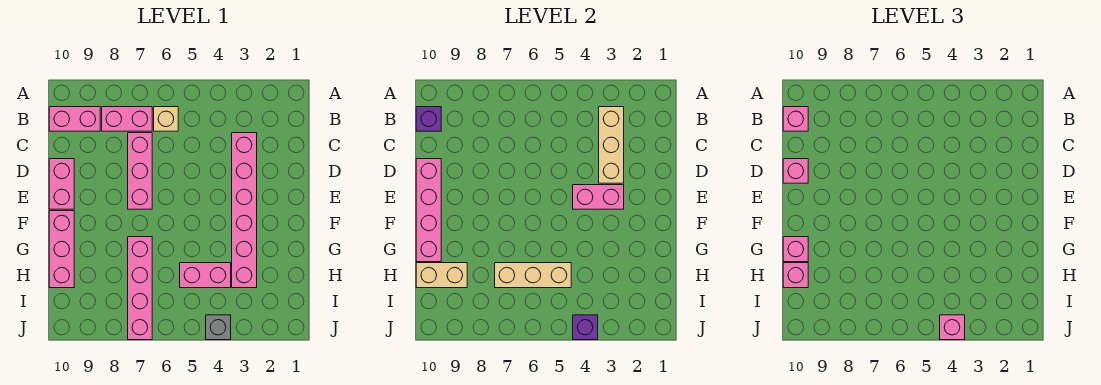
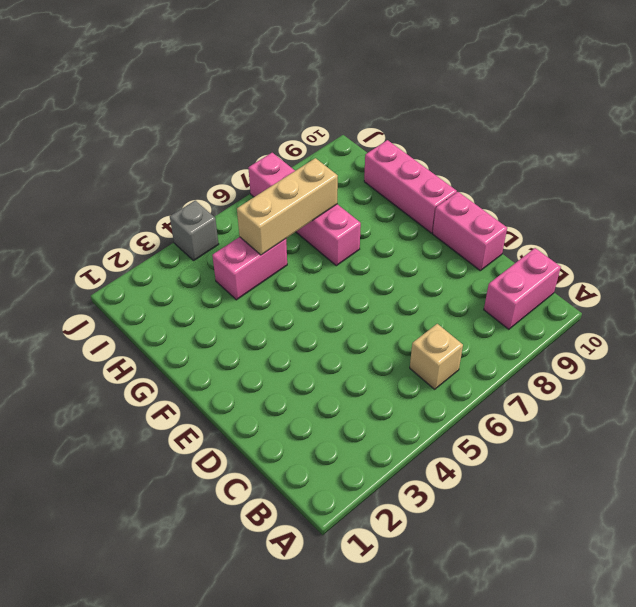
none -> pink brick B7:B8 level 1
none -> pink brick C3:H3 level 1
none -> pink brick C7:E7 level 1

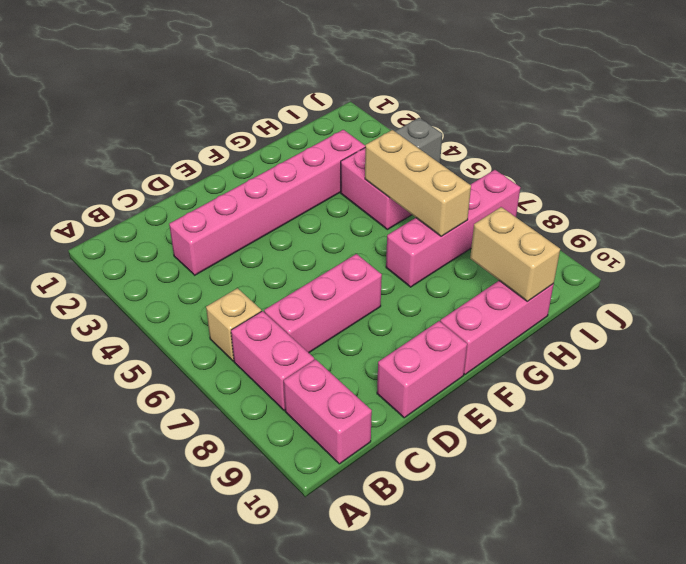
none -> tan brick B3:D3 level 2
none -> purple brick B10 level 2
none -> pink brick D10:G10 level 2

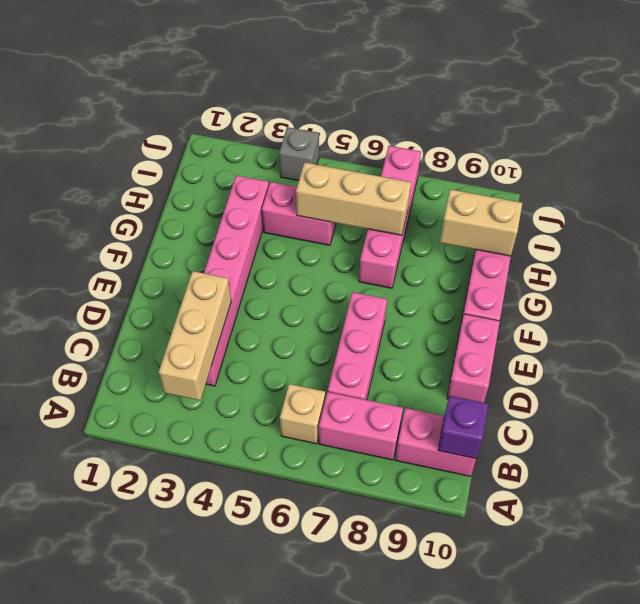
none -> pink brick D10:G10 level 2
none -> pink brick E3:E4 level 2
none -> purple brick J4 level 2

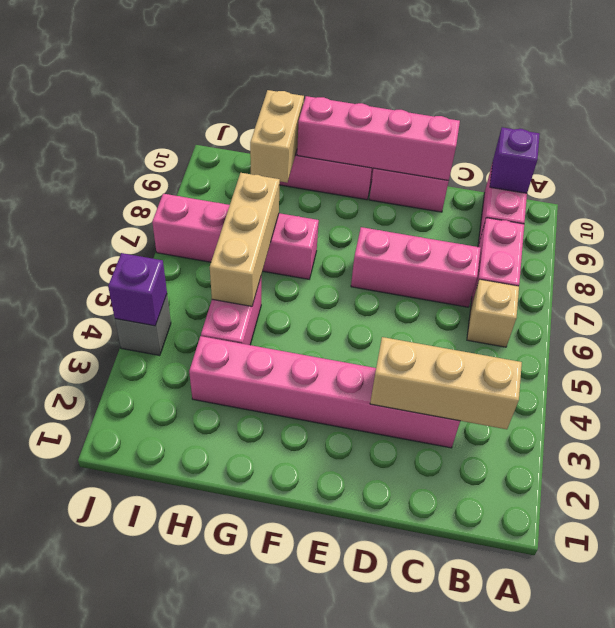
none -> pink brick E3:E4 level 2
none -> pink brick B10 level 3
none -> pink brick D10 level 3

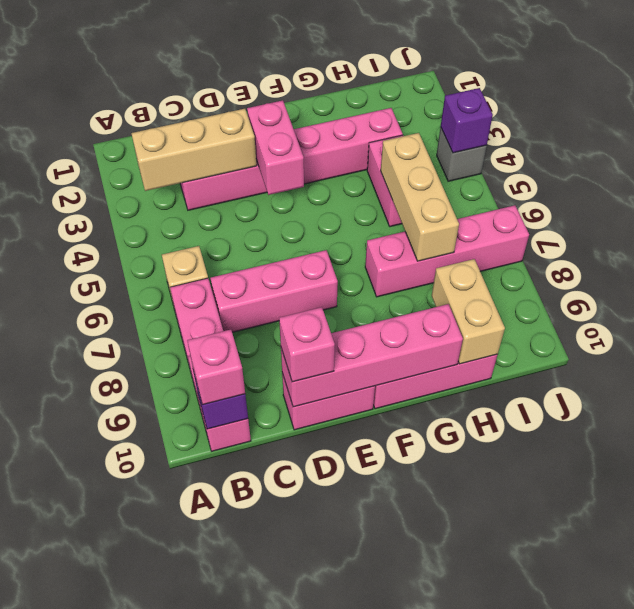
none -> pink brick G10 level 3
none -> pink brick H10 level 3
none -> pink brick J4 level 3

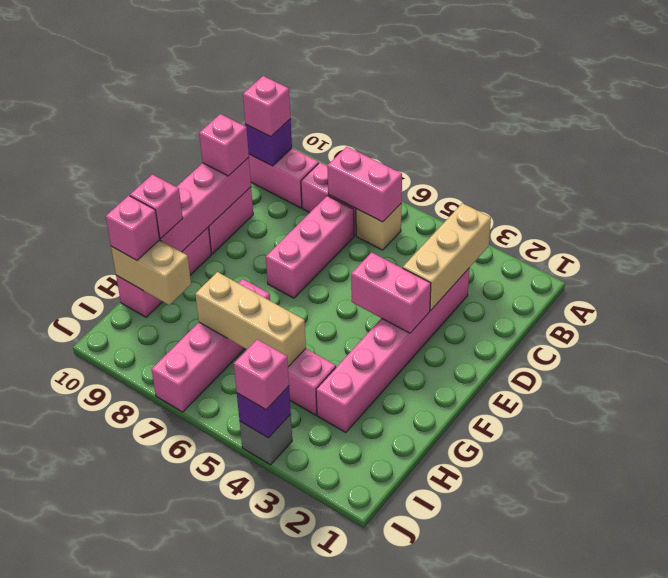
pink brick B6:B7 level 2 -> none

